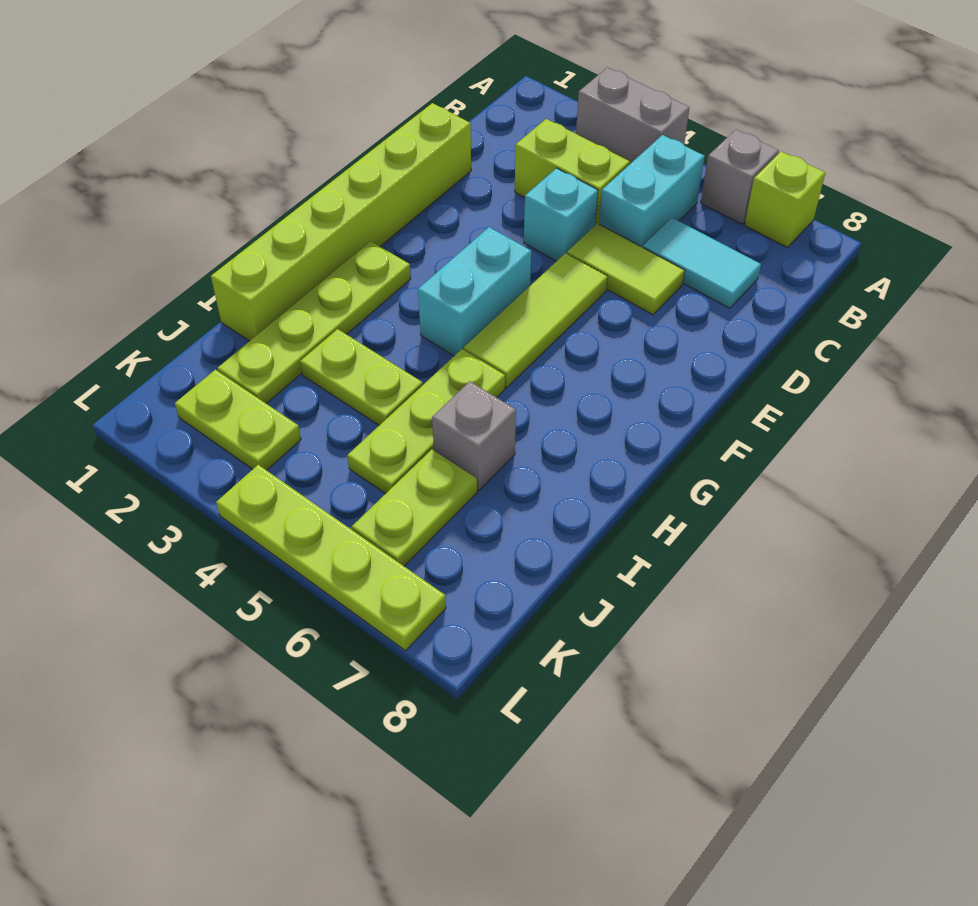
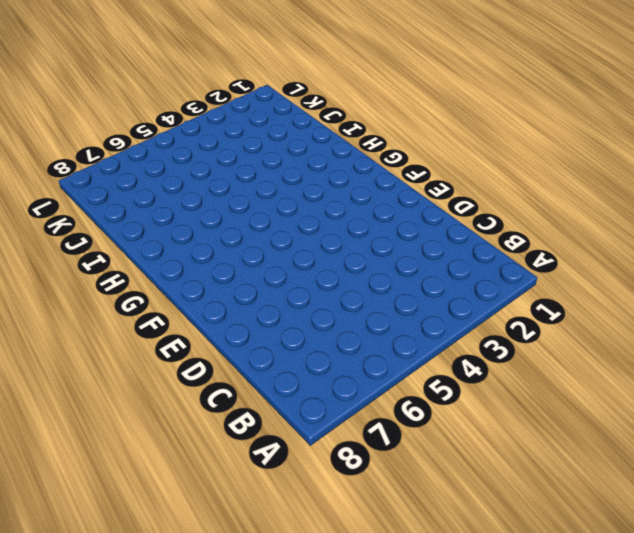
none -> grey brick A3:A4 level 1
none -> grey brick A6 level 1
none -> lime brick A7 level 1

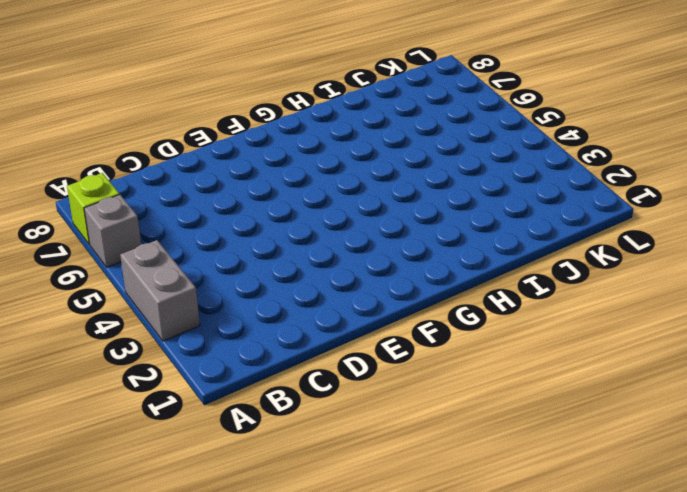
none -> cyan brick B5:C5 level 1
none -> lime brick C3:C4 level 1
none -> cyan tile C6:C7 level 1

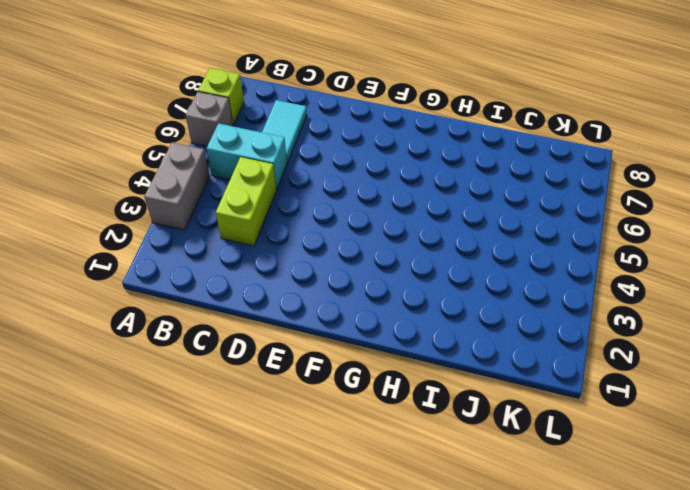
none -> lime brick D1:I1 level 1
none -> cyan brick D4 level 1
none -> lime tile D5:D6 level 1

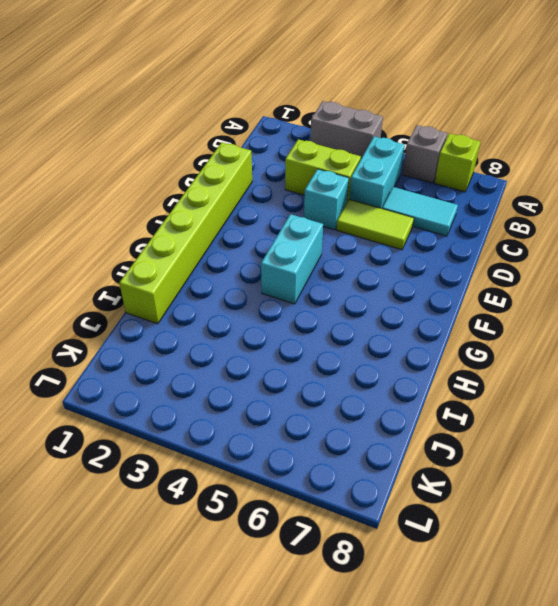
none -> lime tile E5:G5 level 1
none -> lime plate G2:J2 level 1
none -> lime plate H5:J5 level 1

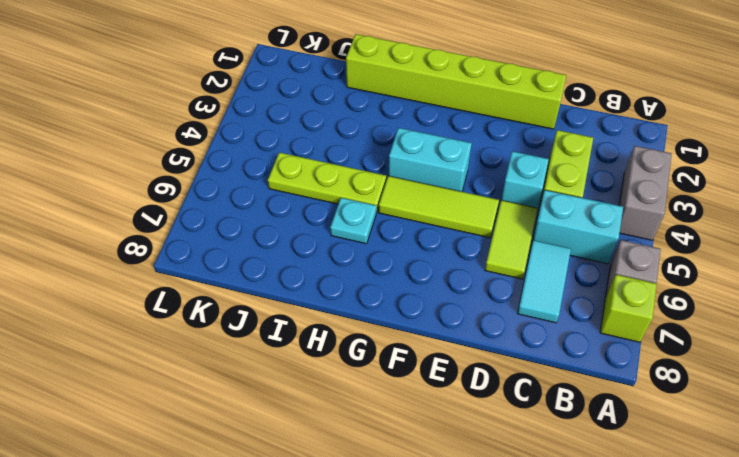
cyan plate H6 level 1 -> none
none -> lime plate G2:J2 level 1
none -> lime plate I3:I4 level 1
none -> grey brick I6 level 1

